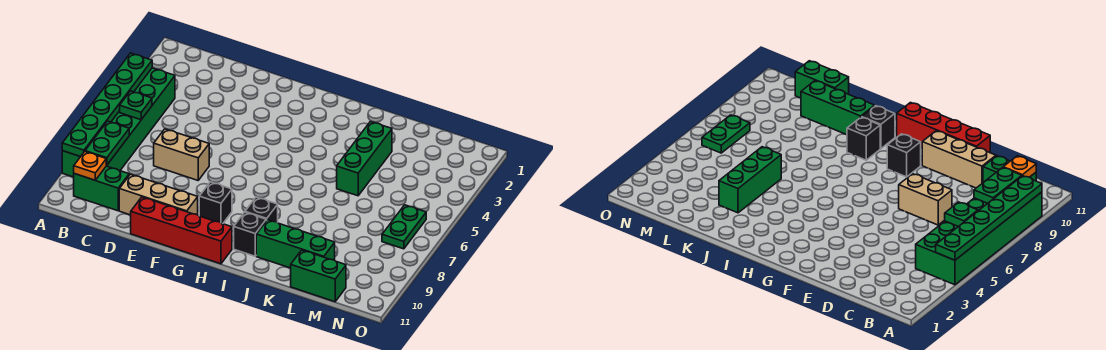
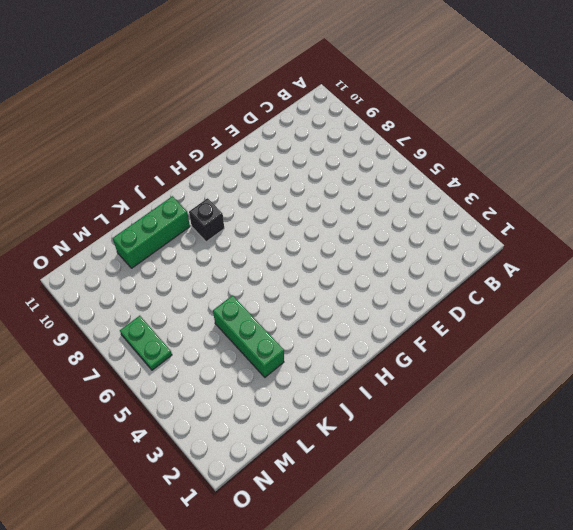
none -> green brick A4:B9 level 1
none -> green brick B10:C10 level 1
none -> tan brick D7:E7 level 1

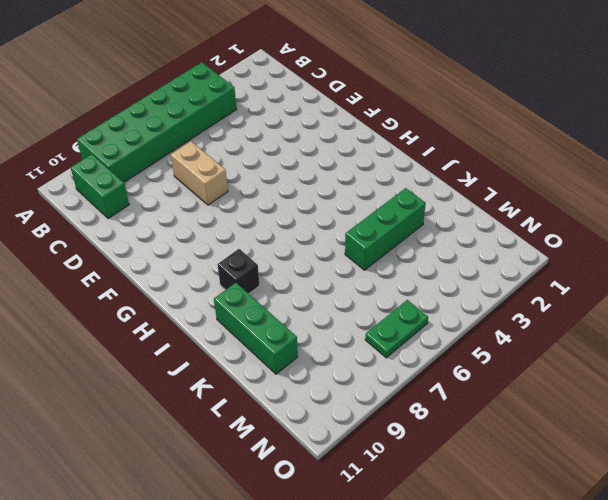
none -> tan brick D10:F10 level 1
none -> red brick E11:H11 level 1
none -> black brick G9 level 1

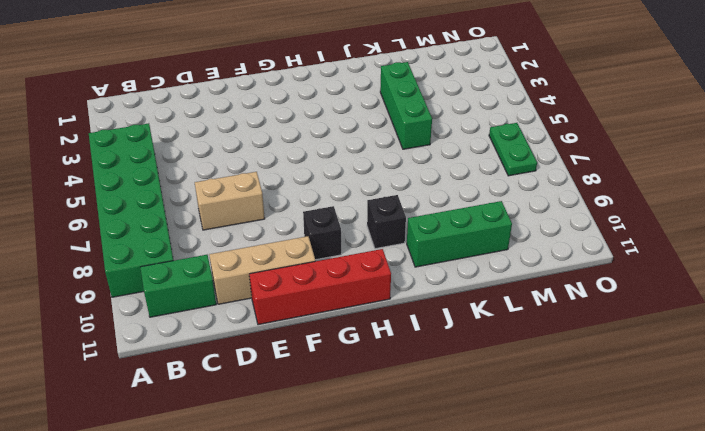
none -> black brick I10 level 1
none -> green brick L11:M11 level 1
none -> green plate A4:A9 level 2

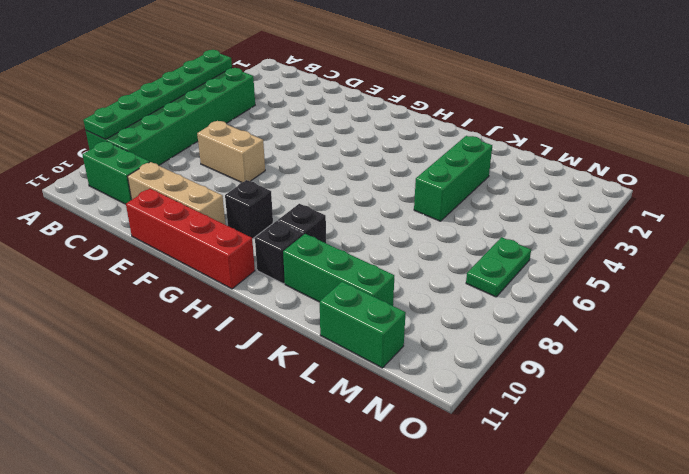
none -> green plate B6 level 2
none -> green plate B8:B9 level 2
none -> orange plate B10 level 2

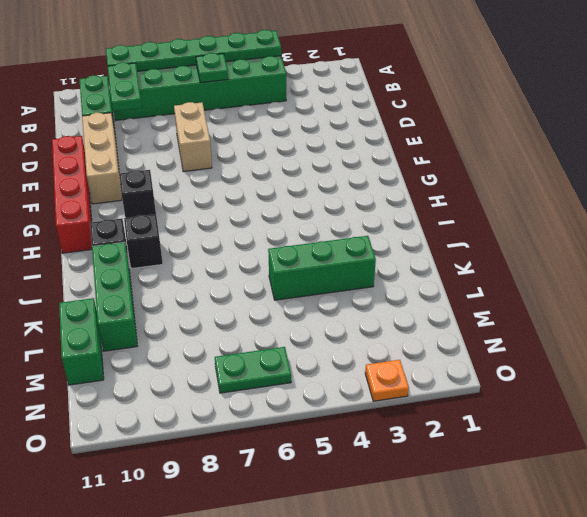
green plate B9:C9 level 2 -> green plate B8:B9 level 2
orange plate O3 level 1 -> orange plate B10 level 2

